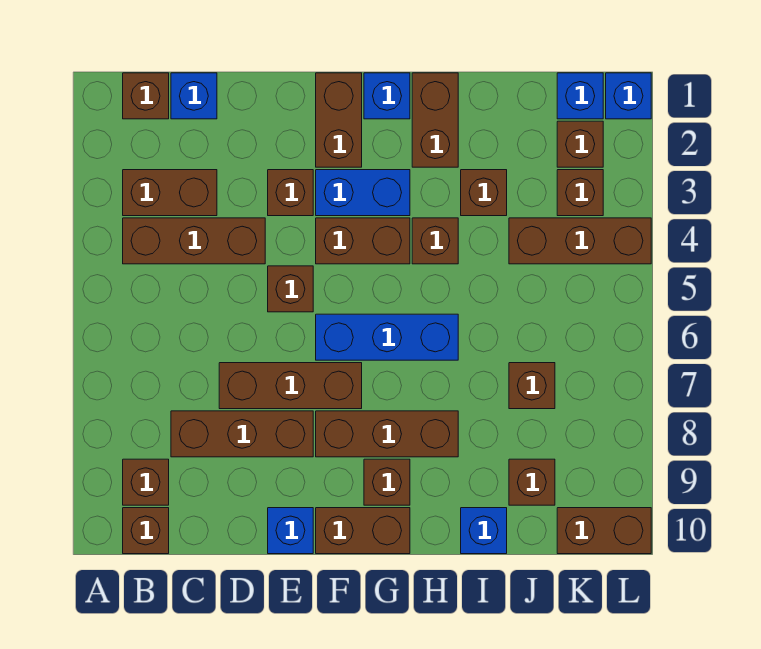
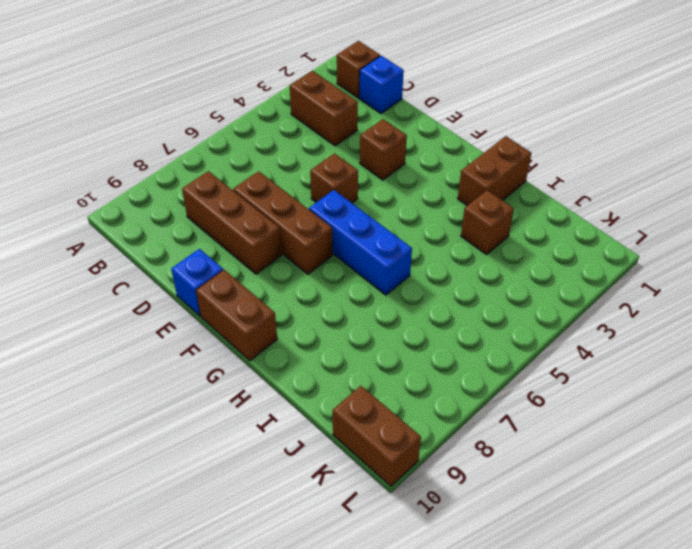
none -> brown brick B4:D4 level 1
none -> brown brick B9 level 1
none -> brown brick B10 level 1
none -> brown brick F1:F2 level 1

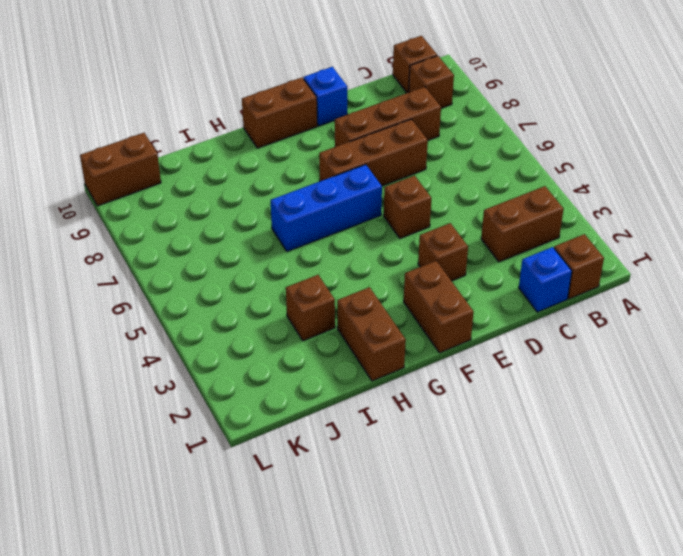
none -> brown brick B4:D4 level 1
none -> blue brick F3:G3 level 1
none -> brown brick F4:G4 level 1
none -> brown brick F8:H8 level 1

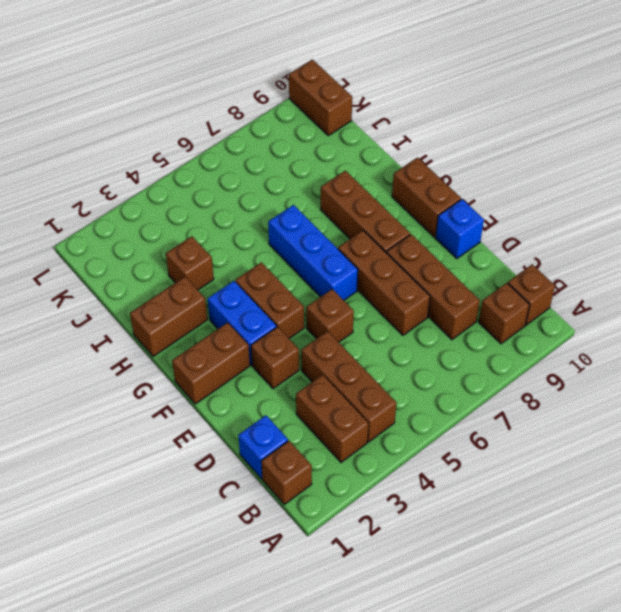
none -> blue brick G1 level 1
none -> brown brick G9 level 1
none -> brown brick H4 level 1
none -> blue brick I10 level 1

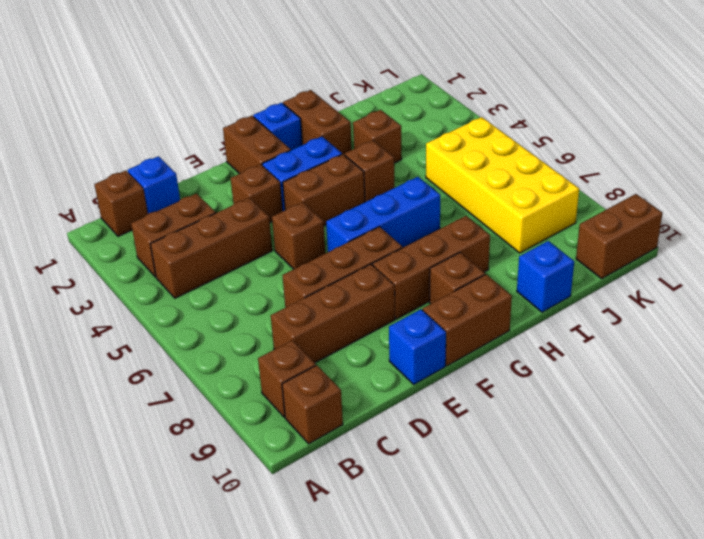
yellow brick J5:K8 level 1 -> brown brick J7 level 1
none -> brown brick J4:L4 level 1
none -> brown brick J9 level 1
none -> blue brick K1 level 1
none -> brown brick K2 level 1

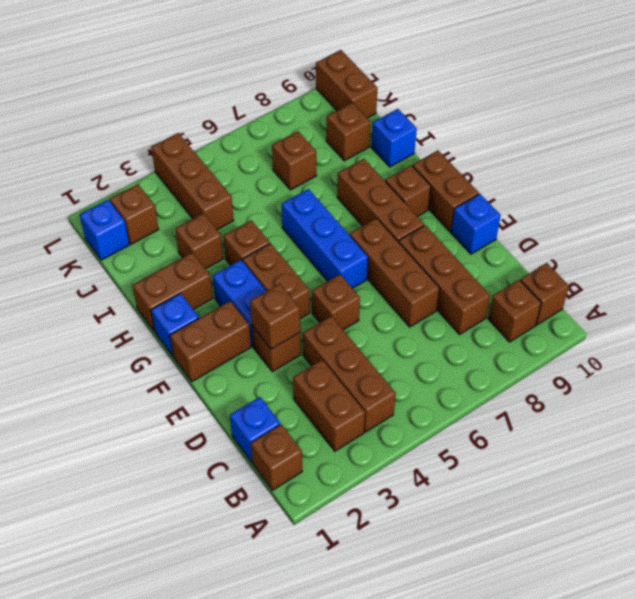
brown brick E3 level 2 -> brown brick K3 level 1
none -> blue brick L1 level 1

